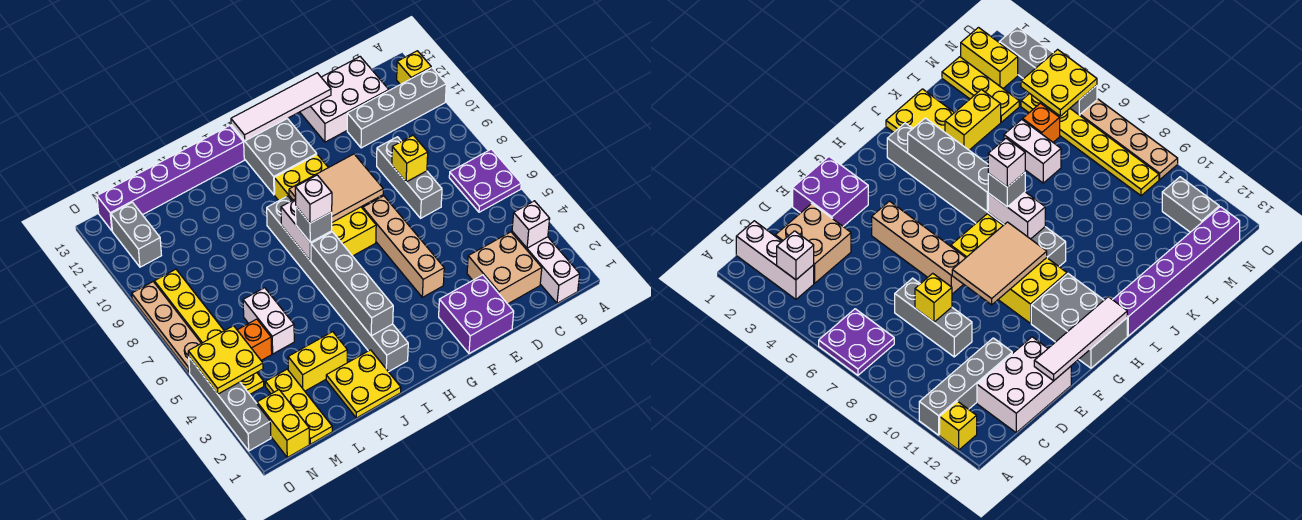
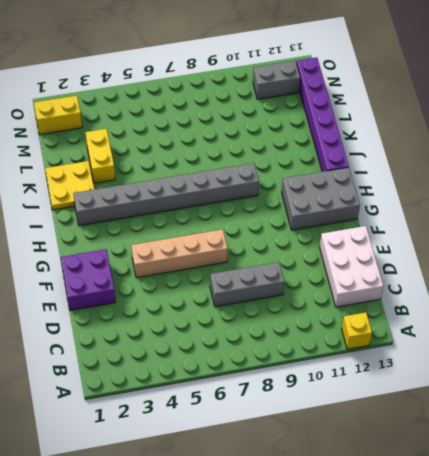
none -> purple plate A6:B7 level 1
none -> grey brick A11:D11 level 1
none -> white brick B1:B3 level 1
none -> tan brick C2:D3 level 1

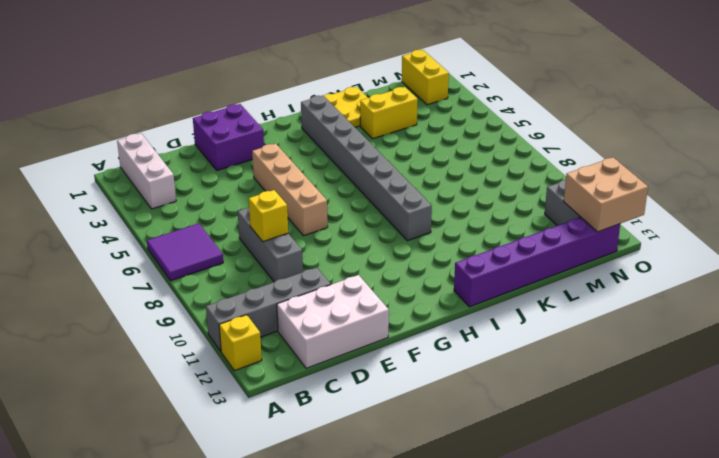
purple tile A6:B7 level 1 -> purple plate A6:B7 level 1
tan brick N12:O13 level 2 -> tan brick C2:D3 level 1
none -> yellow brick G7:H10 level 1
none -> grey brick G11:H13 level 1
none -> white brick L5:L6 level 1
none -> yellow plate M1:M3 level 1

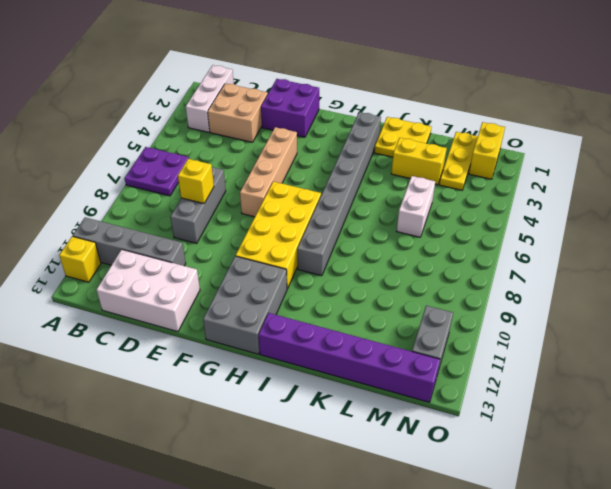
none -> orange brick M5 level 1
none -> yellow plate N4:N9 level 1
none -> grey brick O2:O5 level 1
none -> tan plate O6:O9 level 1

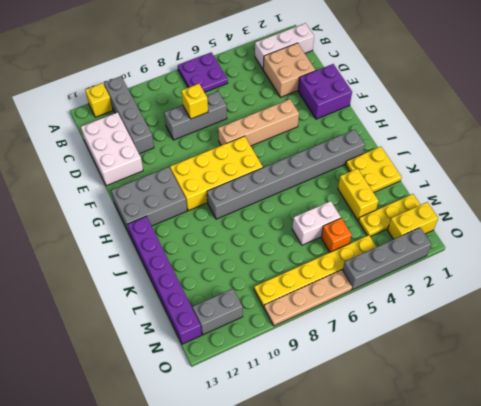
none -> white brick B3 level 2
none -> white tile E13:H13 level 2
none -> tan tile F8:H9 level 2
none -> grey brick I3:I6 level 2

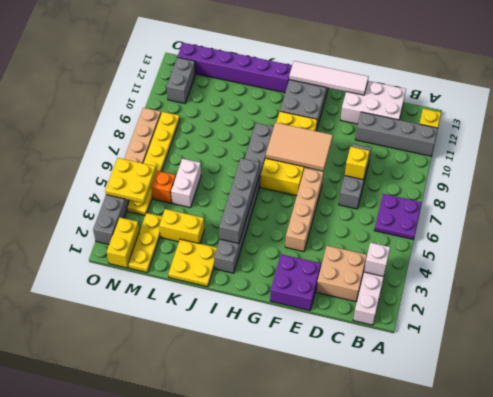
none -> white brick I7:I8 level 2
none -> grey brick I7 level 3
none -> white brick I7 level 4

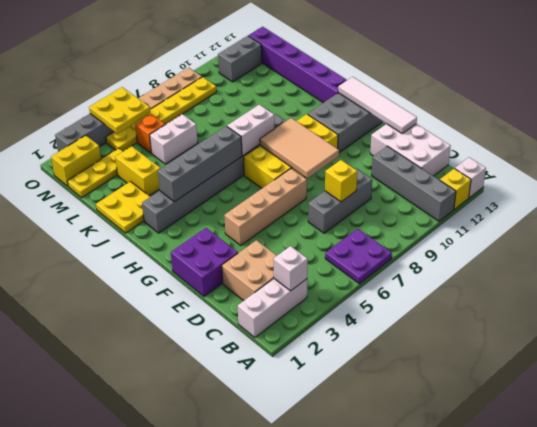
white brick A13 level 1 -> white brick I7 level 4
none -> grey brick I7 level 3

